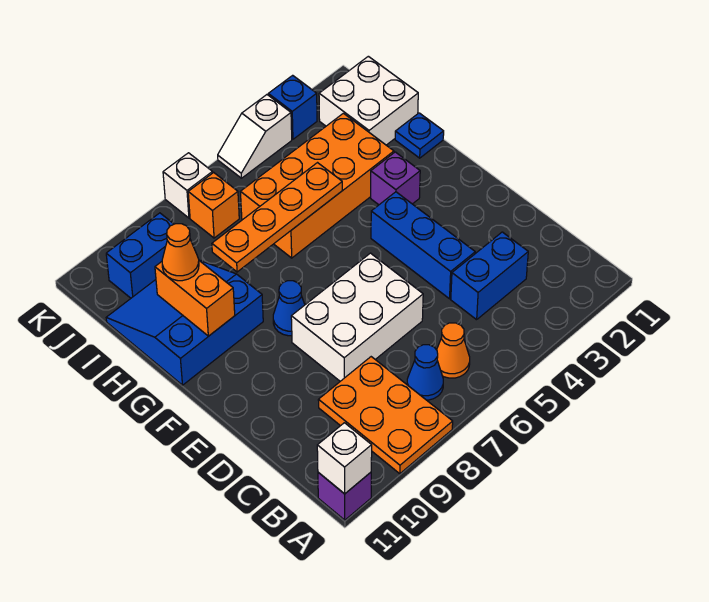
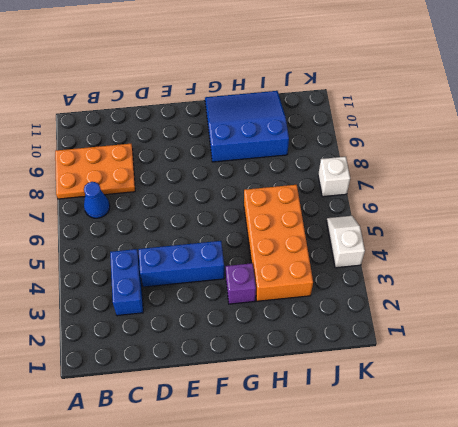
blue slope G9:I11 level 1 top 9 -> blue slope G9:I11 level 1 top G
none -> purple brick A11 level 1
none -> orange cone B6 level 1
none -> white brick D6:E8 level 1

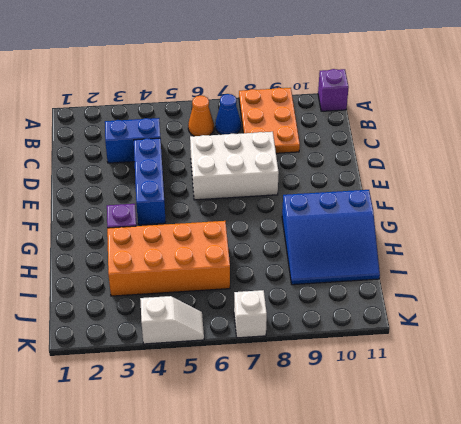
none -> blue cone F8 level 1
none -> blue plate H1 level 1
none -> white brick I1:J2 level 1

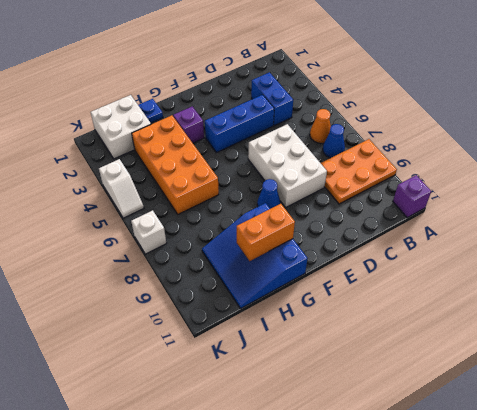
none -> orange brick J7 level 1
none -> blue brick J9:J10 level 1
none -> blue brick K3 level 1

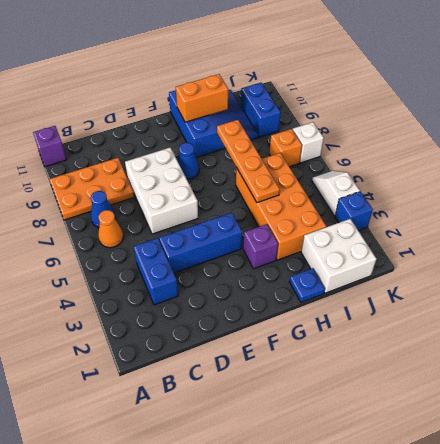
none -> white brick A11 level 2
none -> orange cone H10 level 3

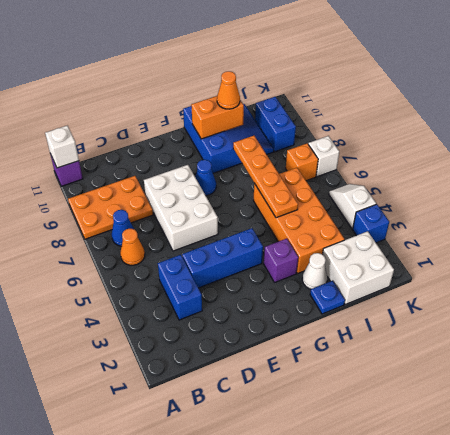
white cone H2 level 1 -> none

